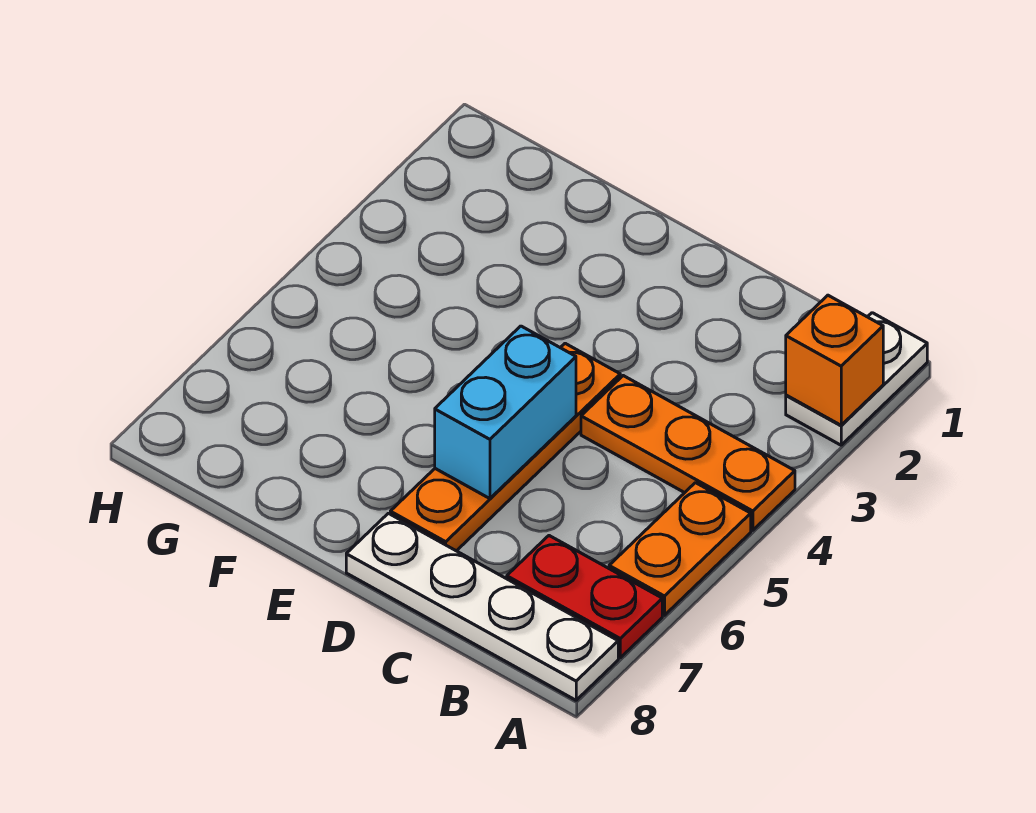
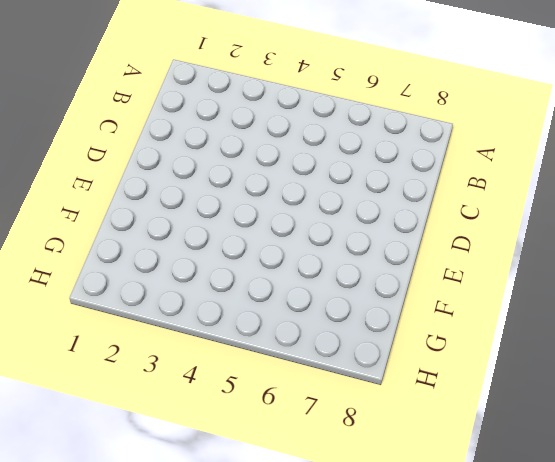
none -> white plate A1:A2 level 1
none -> orange plate A4:C4 level 1

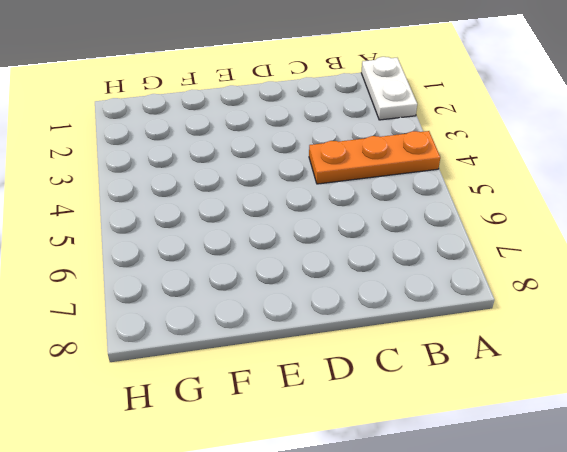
none -> orange plate A5:A6 level 1
none -> red plate A7:B7 level 1

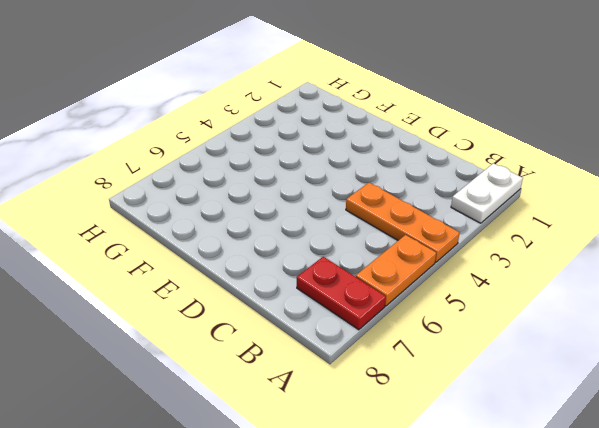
none -> white plate A8:D8 level 1
none -> orange plate D4:D7 level 1

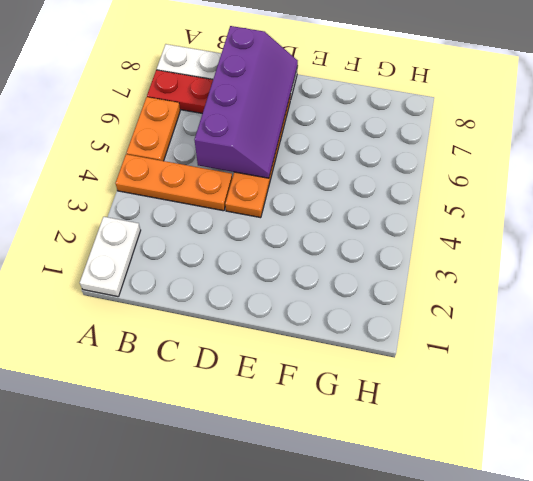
purple slope C5:D8 level 2 top C -> cyan brick D5:D6 level 2
none -> orange brick A2 level 2

